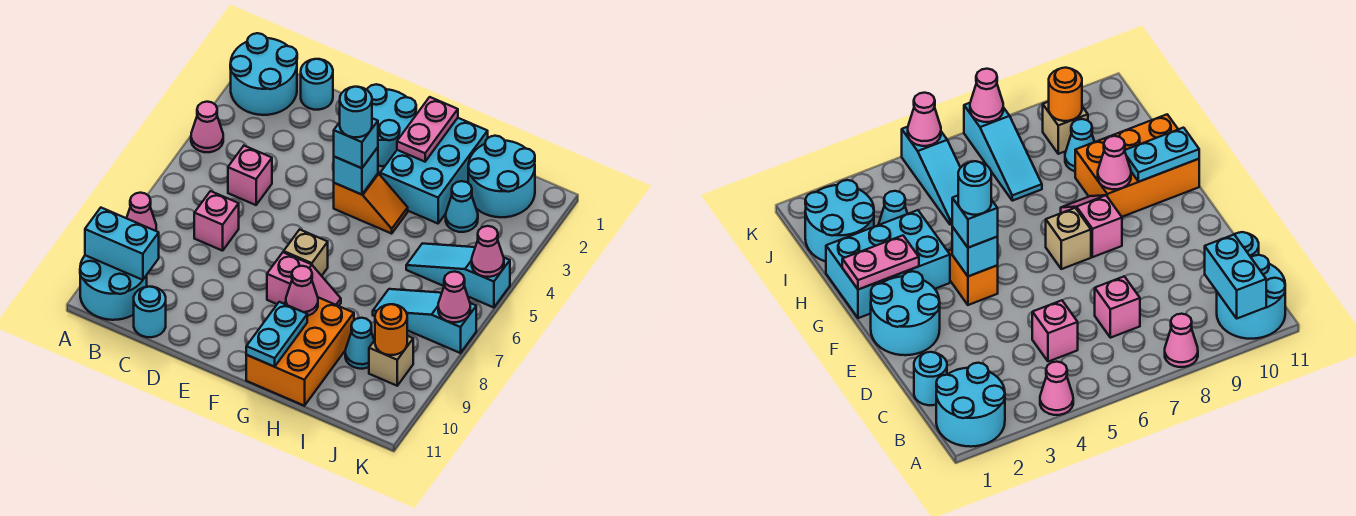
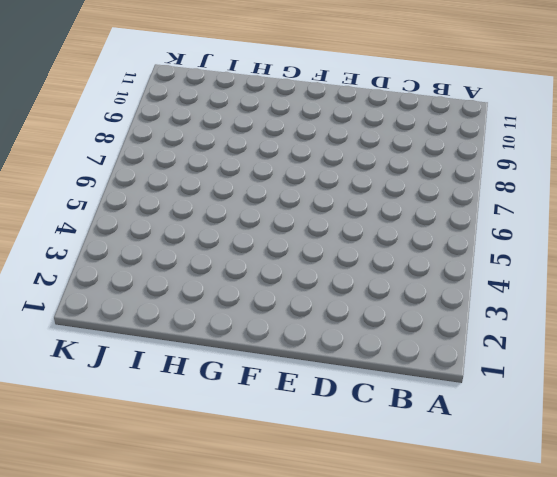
none -> cyan round brick A1:B2 level 1
none -> pink cone A4 level 1
none -> pink cone A8 level 1
none -> cyan round brick A10:B11 level 1

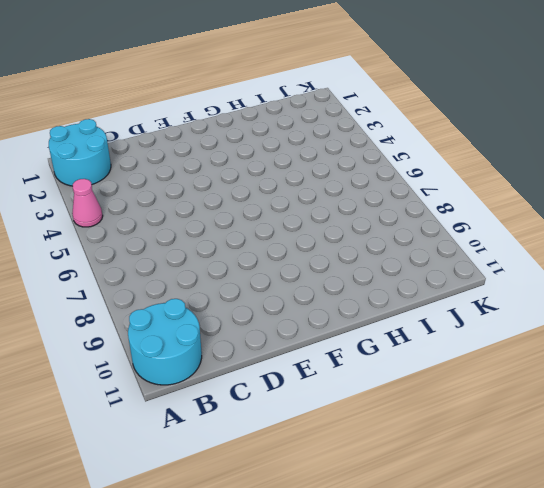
none -> pink cone A8 level 1
none -> cyan round brick C1 level 1
none -> pink brick C5 level 1
none -> pink brick C7 level 1

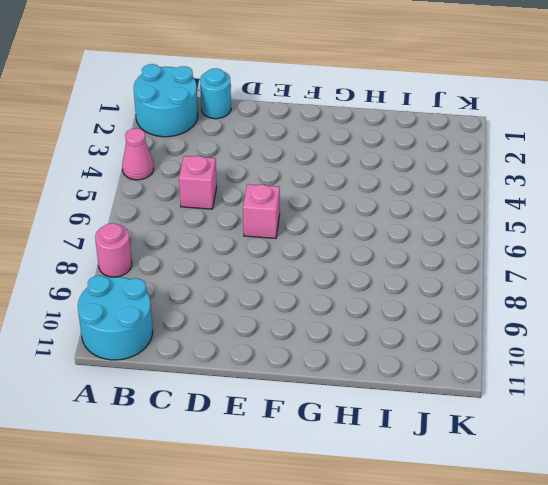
pink round brick A8 level 1 -> pink cone A8 level 1
pink brick E6 level 1 -> pink brick C7 level 1
none -> cyan round brick C11 level 1
none -> cyan round brick E1:F2 level 1
none -> orange slope F4:G4 level 1 top F
none -> tan brick F7 level 1

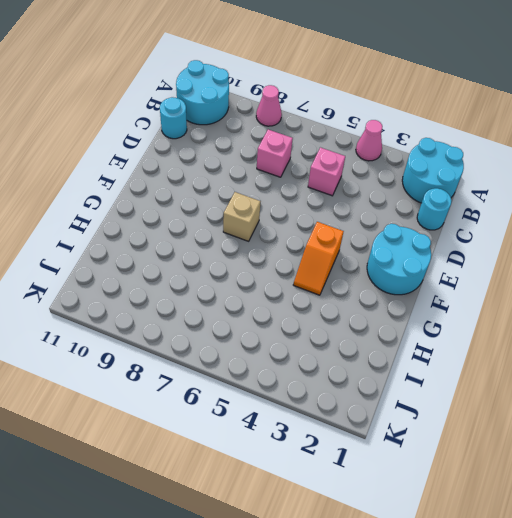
none -> pink slope F8:G8 level 1 top F
none -> cyan brick G1:H3 level 1
none -> orange brick G9:H11 level 1
none -> cyan round brick I1:J2 level 1

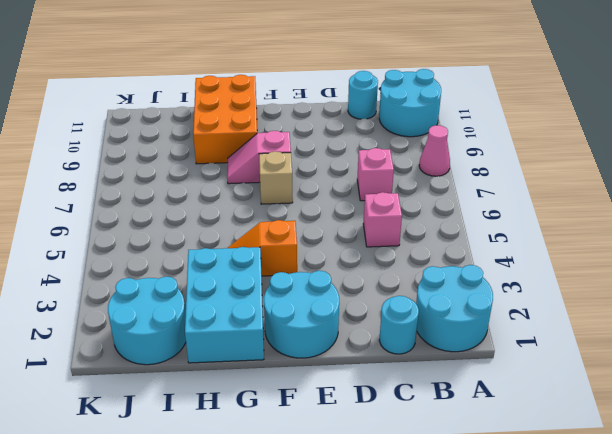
none -> pink cone A4 level 1
none -> cyan cone I3 level 1
none -> cyan slope I5:K5 level 1 top K
none -> cyan slope I7:K7 level 1 top K

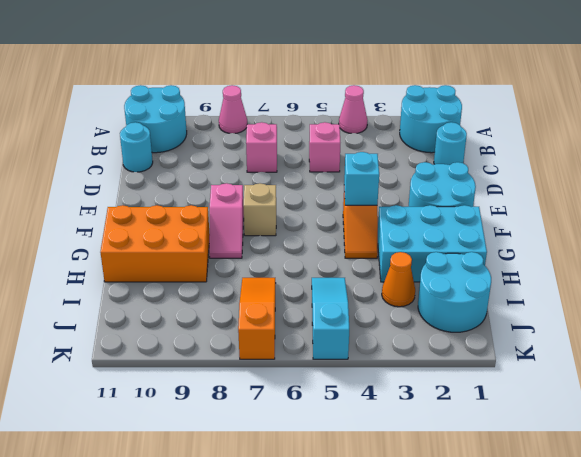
orange cone I3 level 1 -> cyan cone I3 level 1
orange slope I7:K7 level 1 top K -> cyan slope I7:K7 level 1 top K
none -> cyan cone I9 level 1
none -> tan brick J9 level 1
none -> cyan brick A10:B10 level 2
none -> pink plate G1:G2 level 2

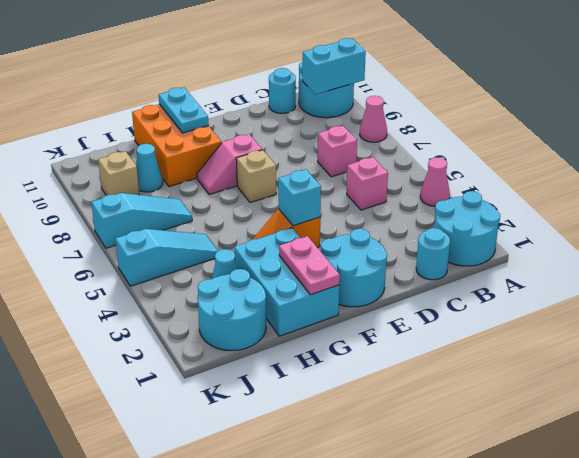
none -> pink cone G9 level 2
none -> orange round brick J9 level 2
none -> pink cone K5 level 2
none -> pink cone K7 level 2

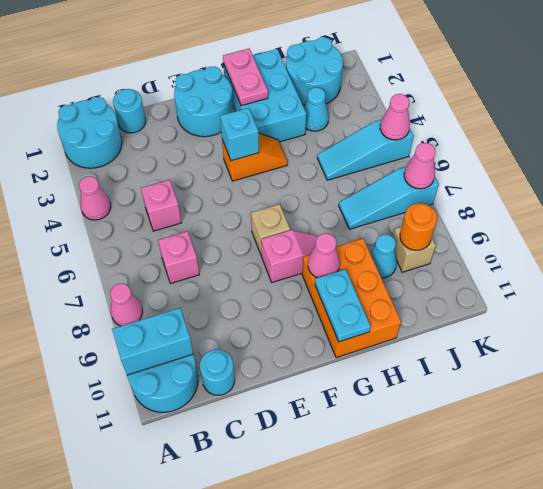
none -> cyan brick F4 level 3
none -> cyan round brick F4 level 4

